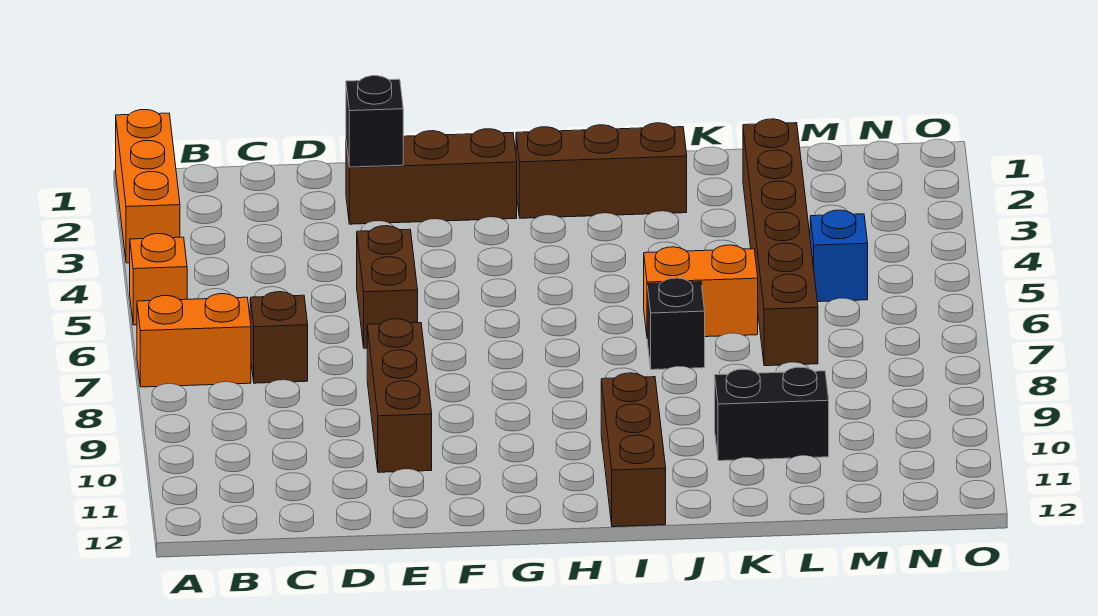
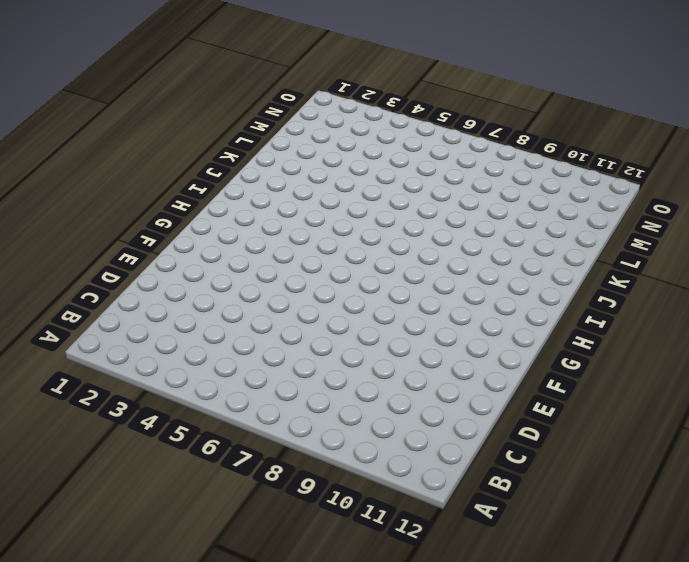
none -> orange brick A1:A3 level 1
none -> orange brick A5 level 1
none -> orange brick A7:B7 level 1

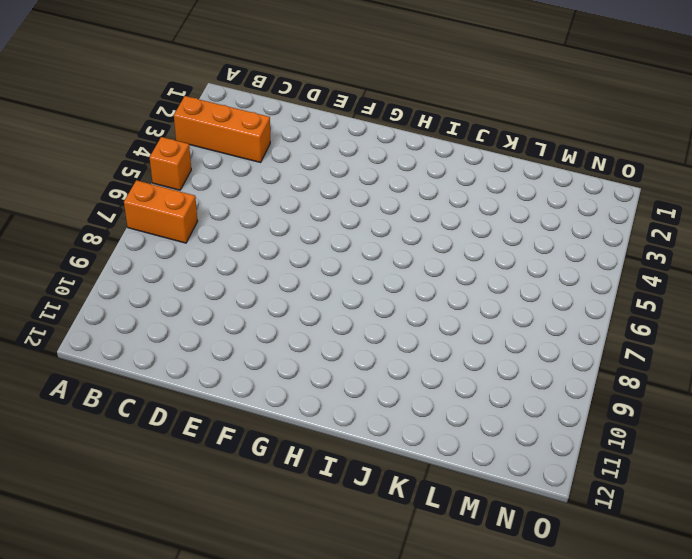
orange brick A3:C3 level 1 -> orange brick A1:A3 level 1
none -> brown brick C7 level 1
none -> brown brick E2:G2 level 1
none -> brown brick E5:E6 level 1

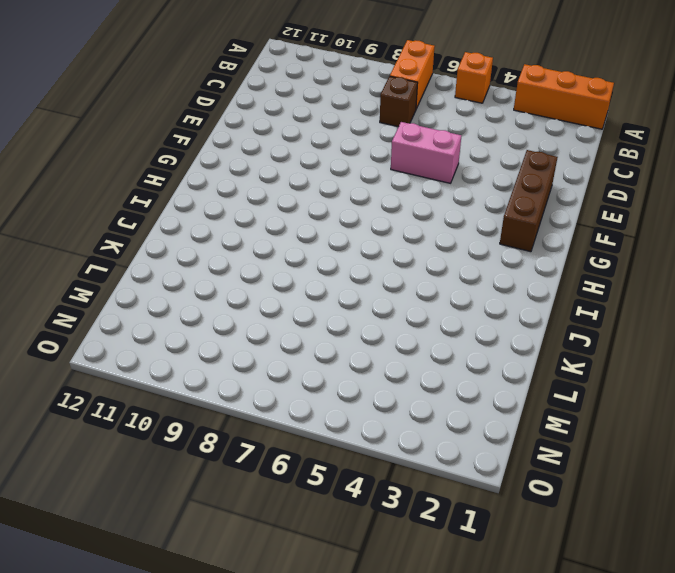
pink brick E5:E6 level 1 -> brown brick E5:E6 level 1
none -> brown brick E8:E10 level 1
none -> brown brick H2:J2 level 1
none -> brown brick I10:I12 level 1

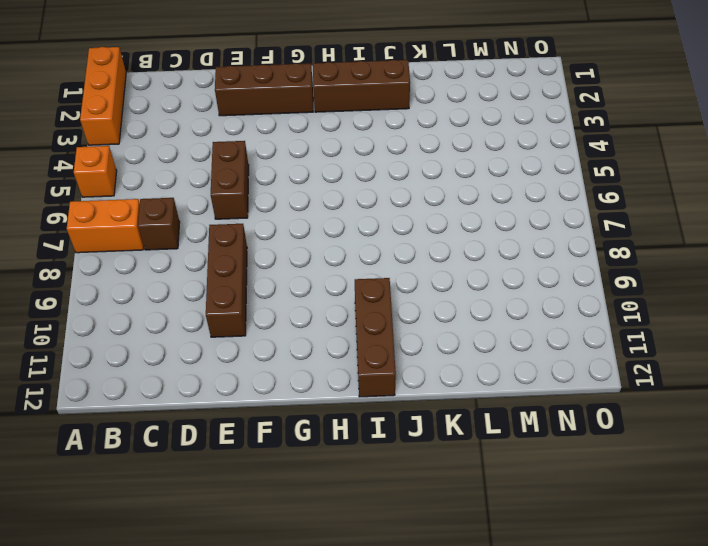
none -> orange brick J6:K6 level 1
none -> black brick J7 level 1
none -> black brick K10:L10 level 1

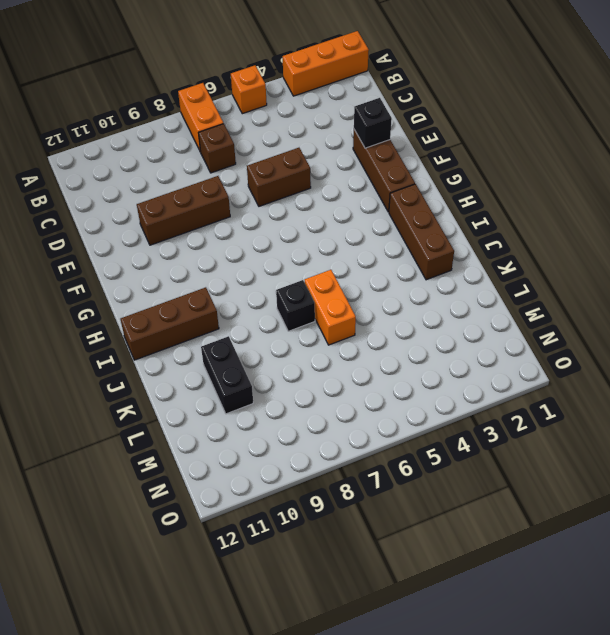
none -> brown brick L2:L7 level 1
none -> blue brick M5 level 1

